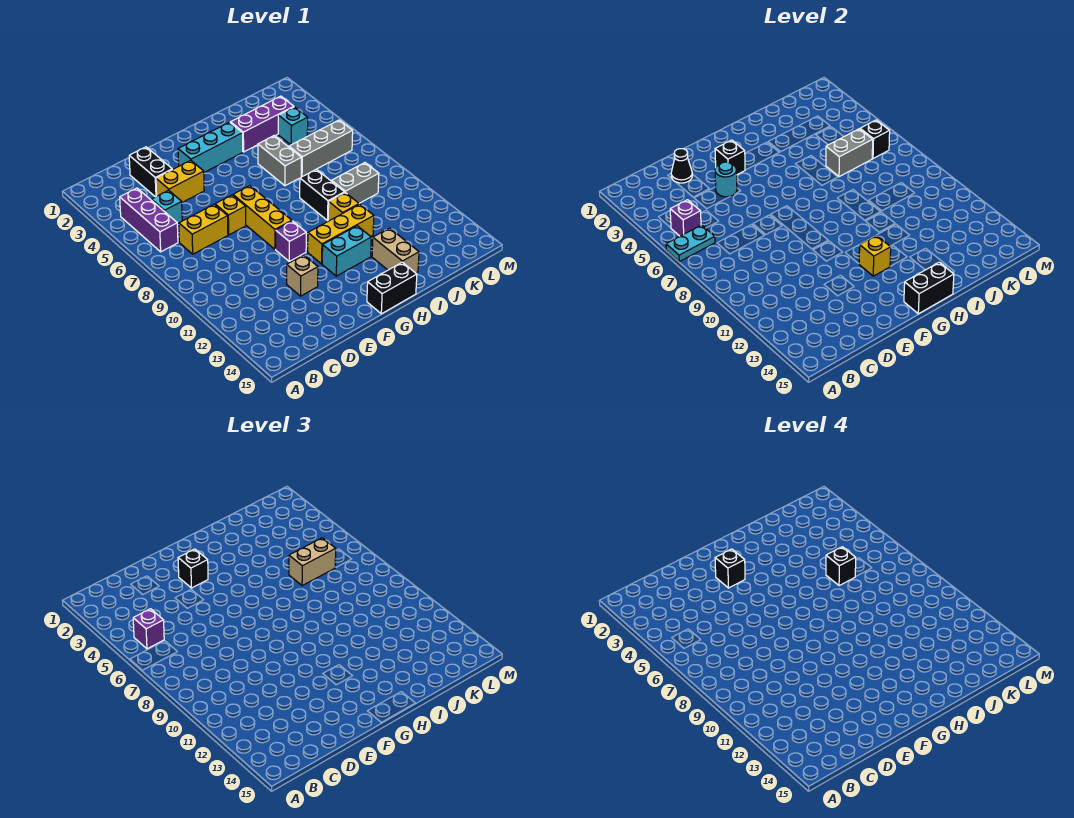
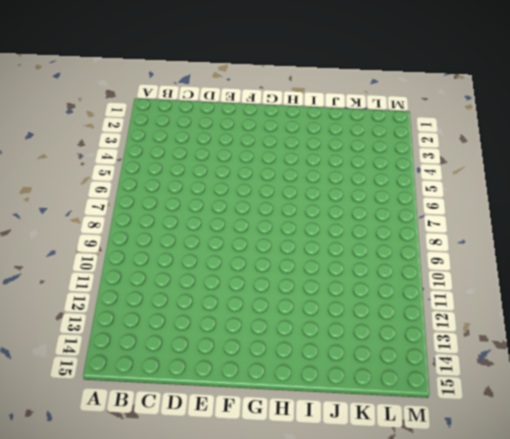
none -> purple brick B4:B6 level 1
none -> cyan brick C5 level 1
none -> yellow brick C7:D7 level 1
none -> black brick D2:D3 level 1

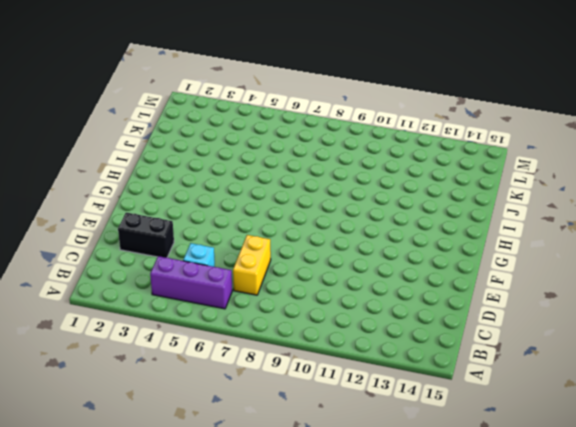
none -> yellow brick D4:E4 level 1
none -> yellow brick E7 level 1
none -> tan brick E12 level 1
none -> cyan brick F3:H3 level 1

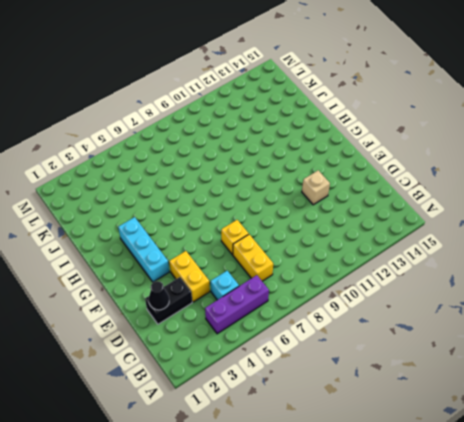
none -> yellow brick F7:F9 level 1
none -> purple brick F10 level 1
none -> yellow brick G11:I11 level 1
none -> cyan brick G12:H12 level 1

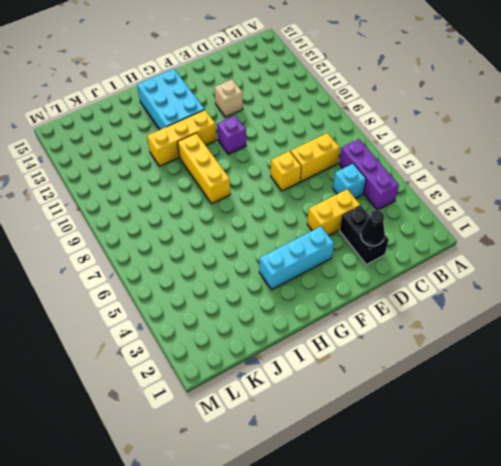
cyan brick G12:H14 level 1 -> cyan brick G12:H12 level 1
yellow brick H8:H10 level 1 -> yellow brick F7:F9 level 1
none -> black brick G15:H15 level 1
none -> purple brick I3:K3 level 1
none -> grey brick I5:I6 level 1
none -> black brick I8:I9 level 1

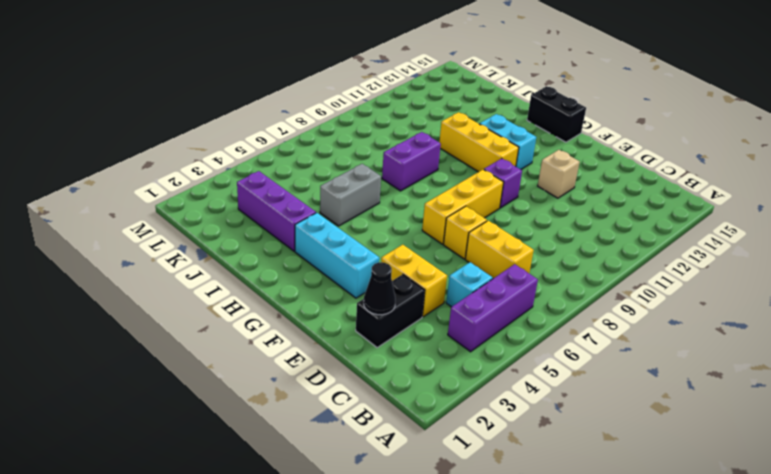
purple brick I8:I9 level 1 -> black brick I8:I9 level 1
none -> yellow brick I10 level 1
none -> tan brick I13:I14 level 1
none -> grey brick J6:L6 level 1
none -> grey brick J9:K9 level 1

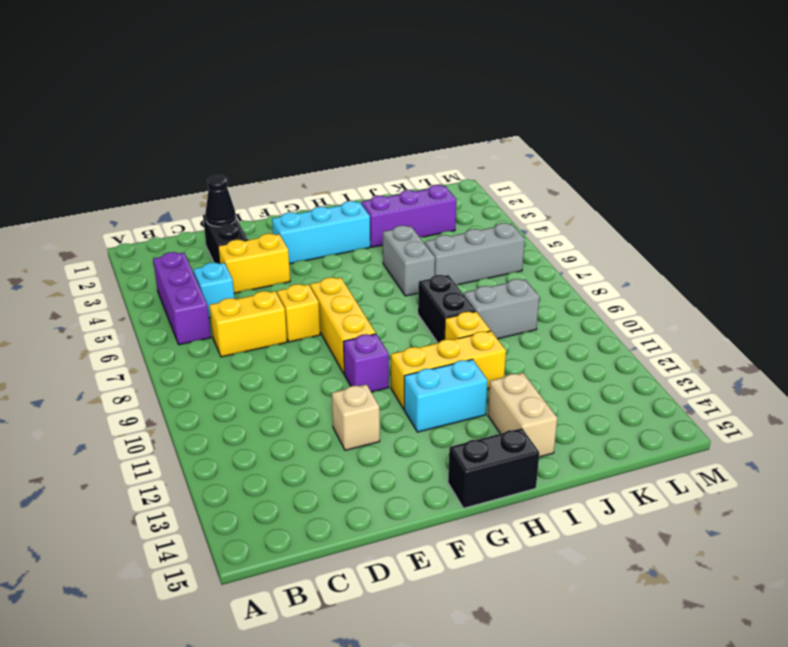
none -> cyan brick K4 level 1
none -> cyan plate A6:B6 level 2
none -> purple brick B5 level 2
none -> cyan round brick E4 level 2

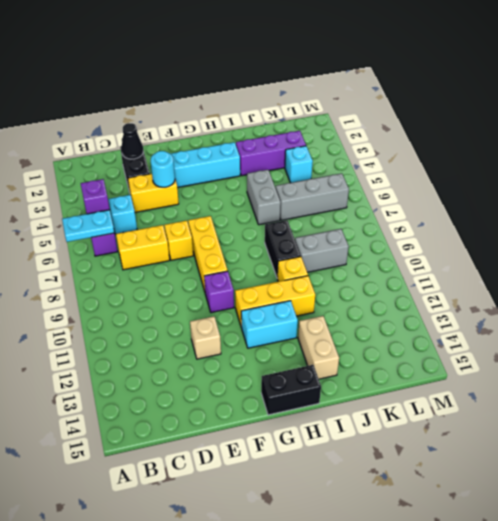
none -> black brick F3 level 2
none -> yellow brick G12 level 2
none -> black brick G15:H15 level 2
none -> grey brick J6:K6 level 2

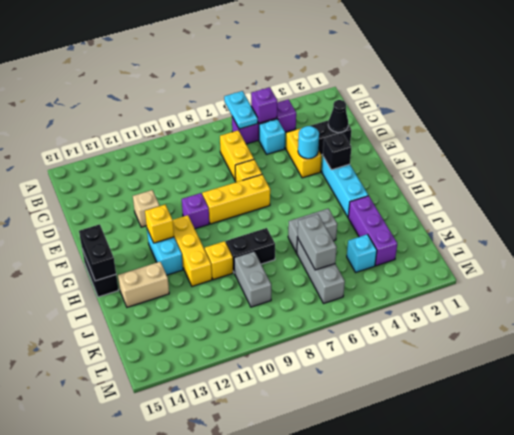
none -> black brick L6 level 2
none -> purple brick B5 level 3
none -> black brick F3 level 3
none -> tan brick J6:K6 level 3

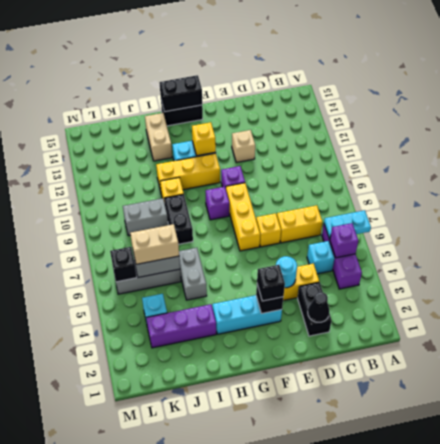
purple brick G9 level 1 -> purple brick B5 level 3
none -> black brick F3 level 4
none -> black brick J6 level 4

